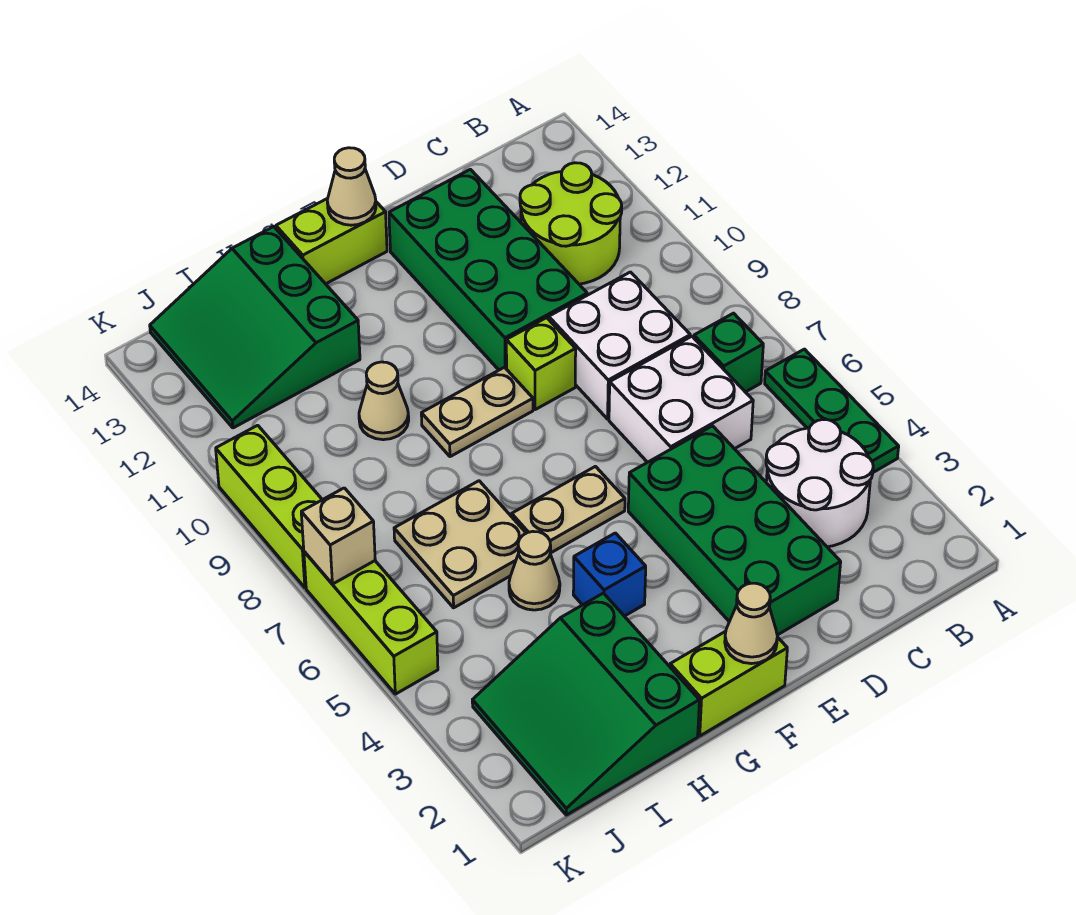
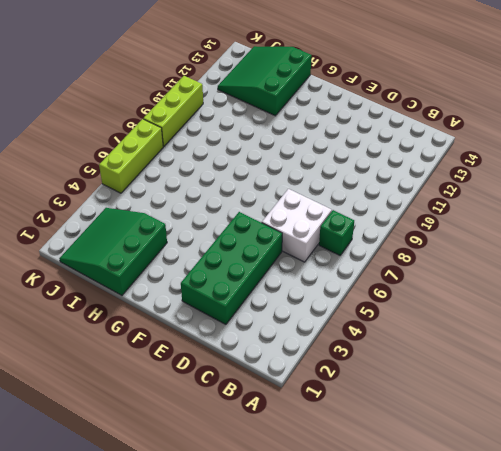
none -> green plate A4:A6 level 1
none -> white round brick B3:C4 level 1
none -> lime round brick B11:C12 level 1

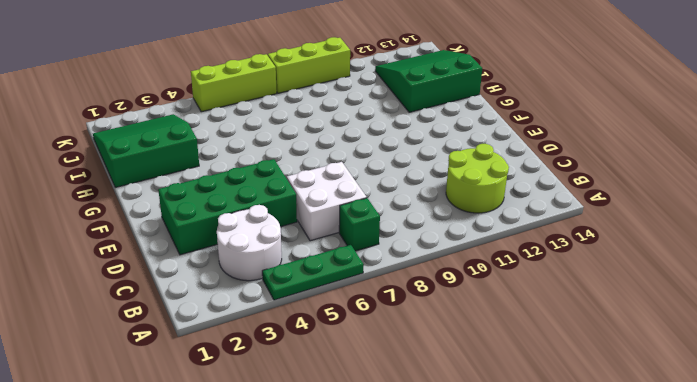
none -> white brick C8:D9 level 1
none -> green brick D10:E13 level 1
none -> lime brick E9 level 1

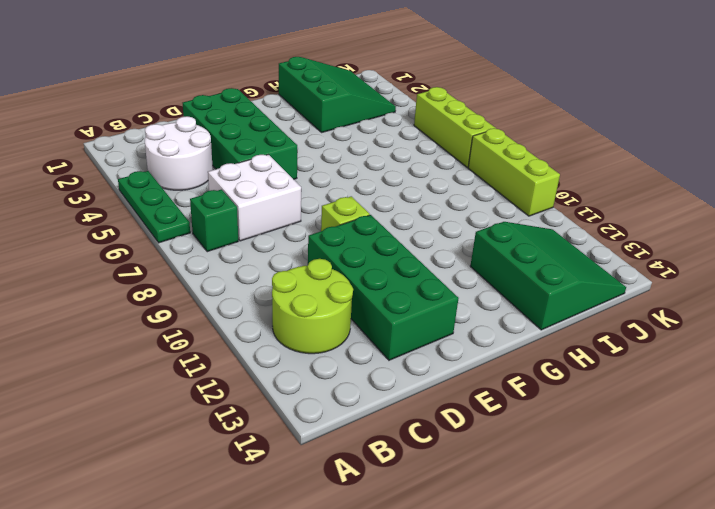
none -> white brick C8:D9 level 1
none -> lime brick F1:G1 level 1
none -> tan plate F6:G6 level 1

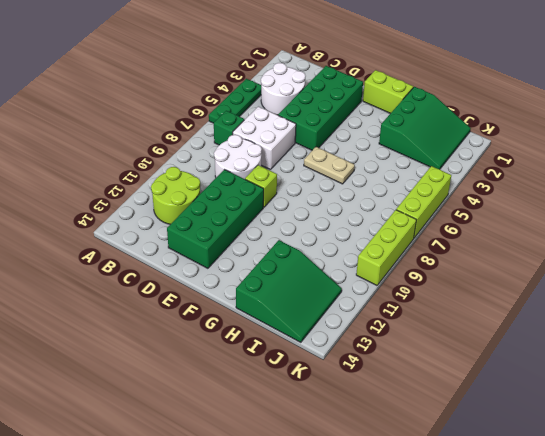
white round brick C8:D9 level 1 -> white brick C8:D9 level 1
none -> tan plate F9:G9 level 1
none -> lime brick F14:G14 level 1
none -> blue brick G4 level 1

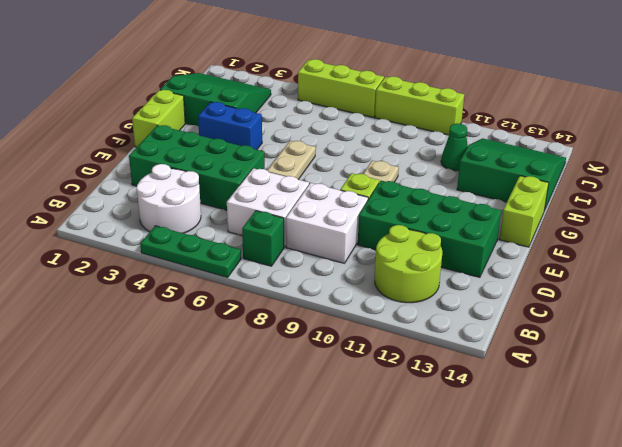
blue brick G3:G4 level 1 -> blue brick G4 level 1
green cone I11 level 1 -> none
none -> tan cone H5 level 1
none -> tan plate H6:I7 level 1
none -> tan cone H10 level 1

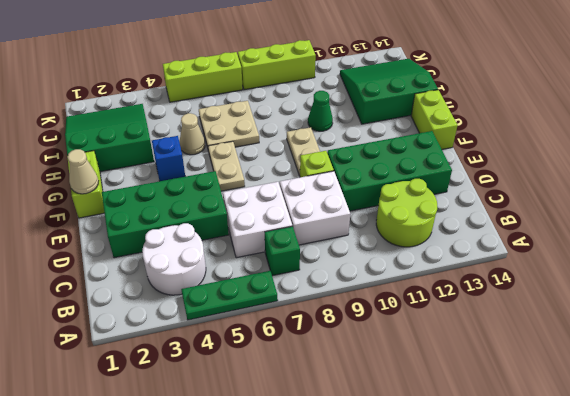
green cone H10 level 1 -> tan cone H10 level 1
none -> tan cone F14 level 2
none -> tan brick K7 level 2

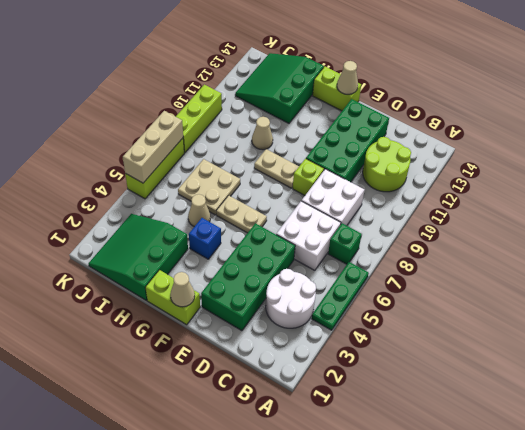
tan brick K5:K7 level 2 -> tan brick K7 level 2

